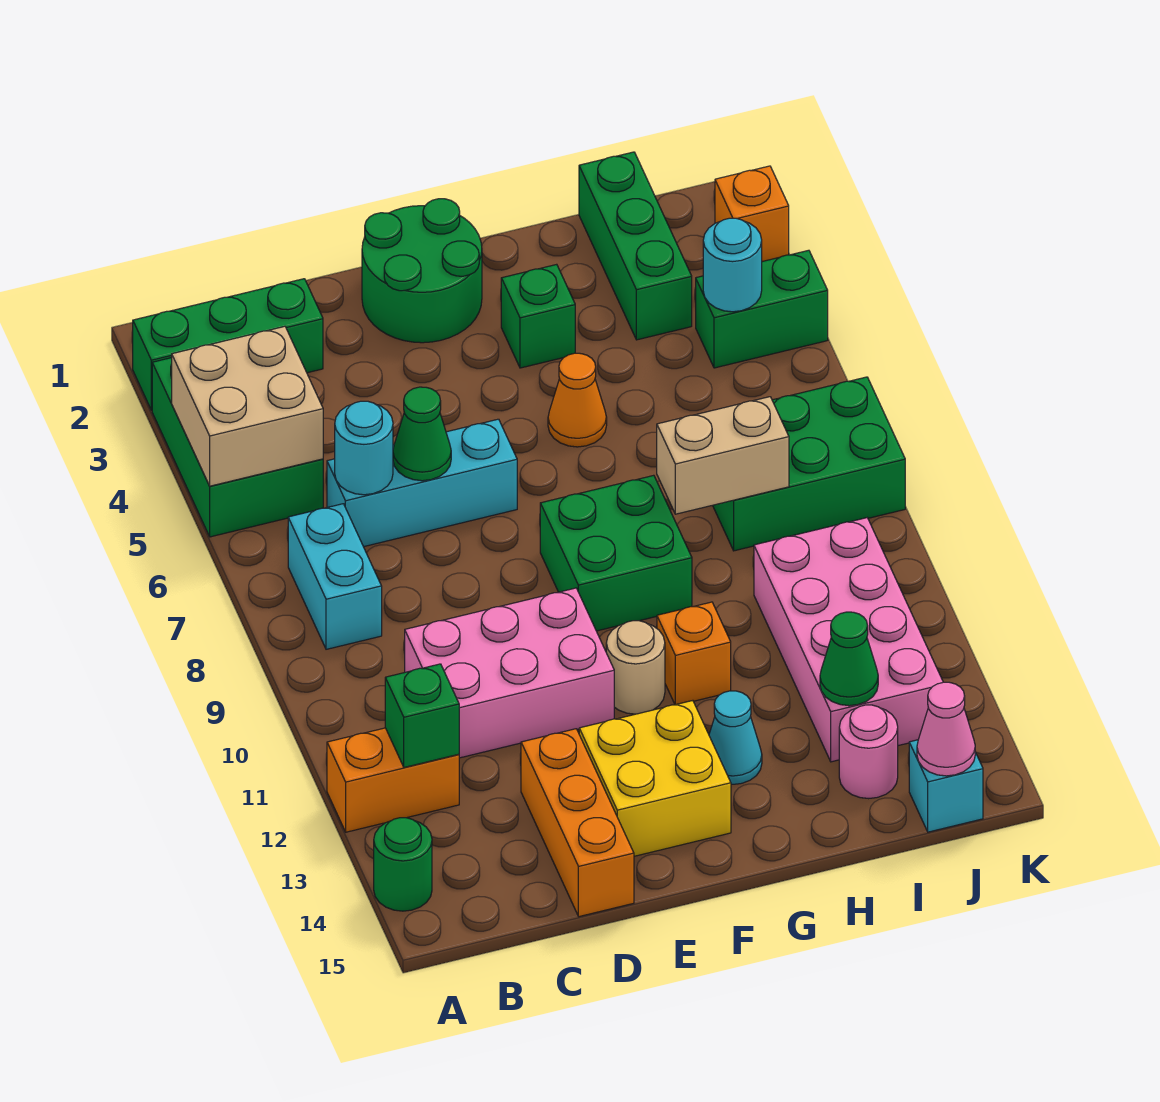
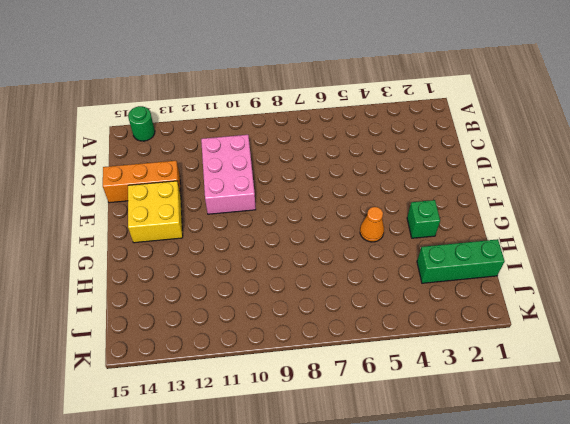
none -> green brick A2:C2 level 1
none -> green brick A3:B5 level 1
none -> orange brick A12:B12 level 1
none -> cyan brick B7:B8 level 1

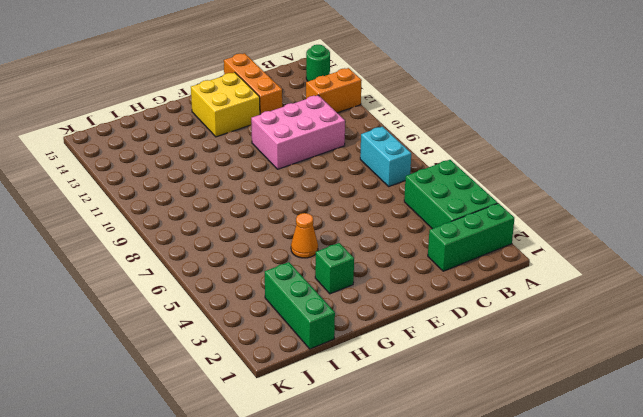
none -> cyan brick C6:E6 level 1
none -> green round brick E1:F2 level 1
none -> green brick F8:G9 level 1
none -> tan round brick F11 level 1

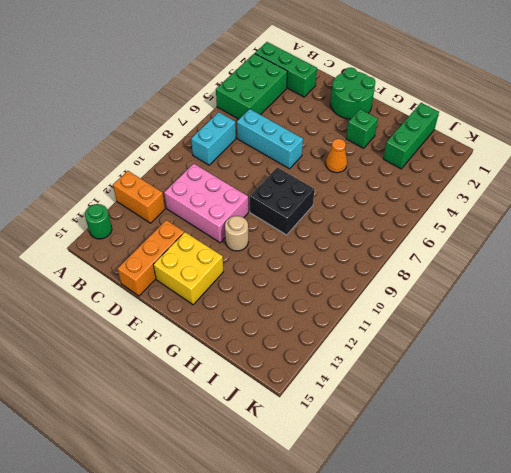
black brick F8:G9 level 1 -> green brick F8:G9 level 1
none -> orange brick G11 level 1
none -> cyan cone G13 level 1
none -> green brick I7:K8 level 1
none -> pink brick I10:J13 level 1

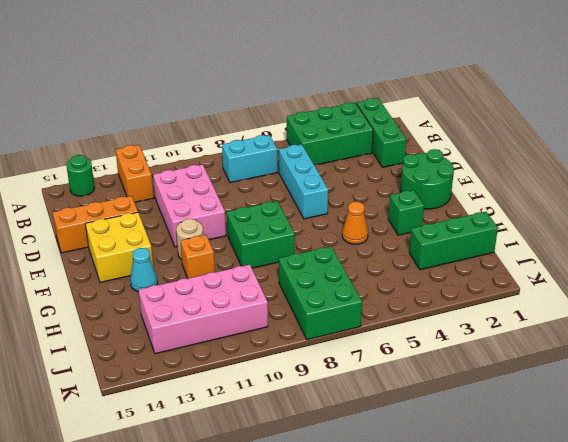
none -> pink round brick I14 level 1
none -> green brick J4:K4 level 1
none -> cyan brick J15 level 1
none -> orange brick K2 level 1

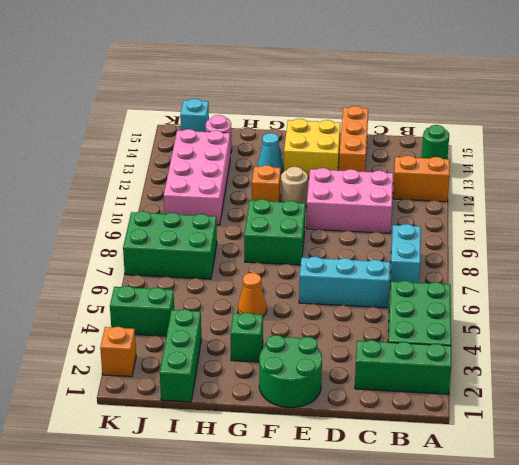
none -> tan brick A4:B5 level 2
none -> green brick B12 level 2
none -> cyan round brick C6 level 2
none -> green cone D6 level 2

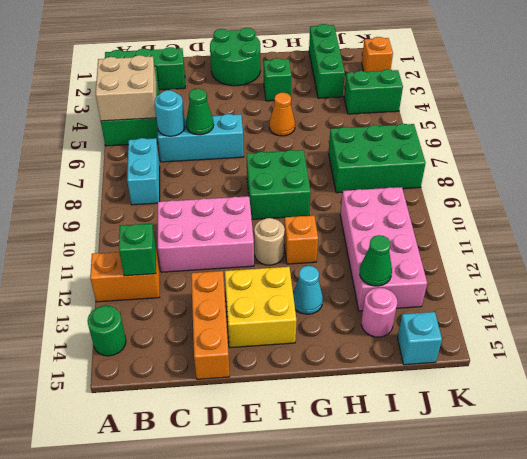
none -> tan brick H8:I8 level 2
none -> cyan round brick J4 level 2
none -> pink cone J15 level 2

